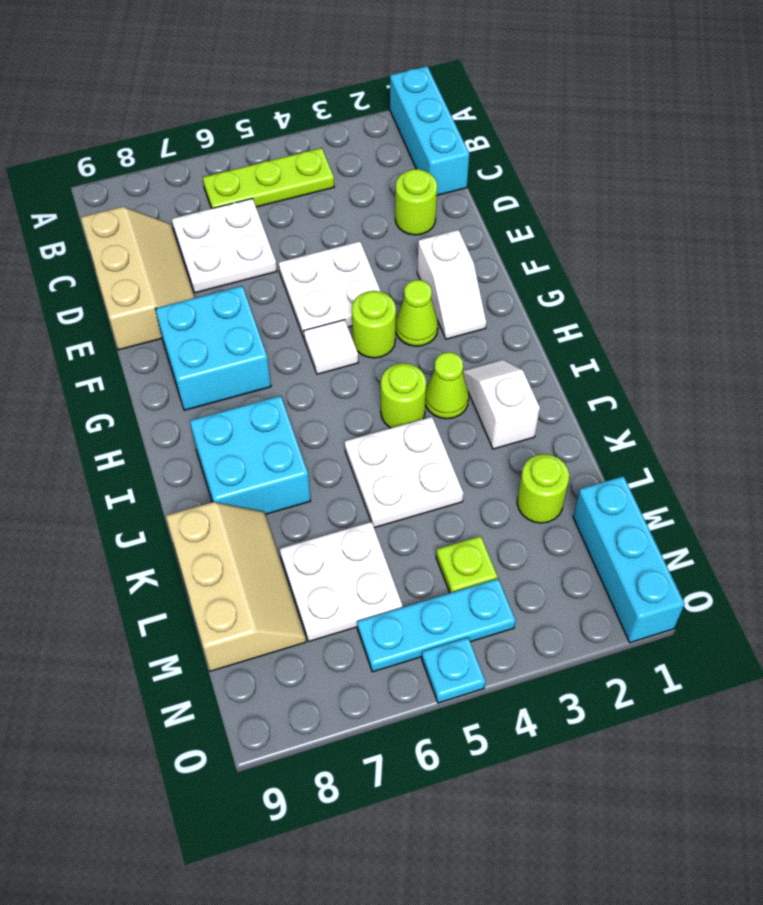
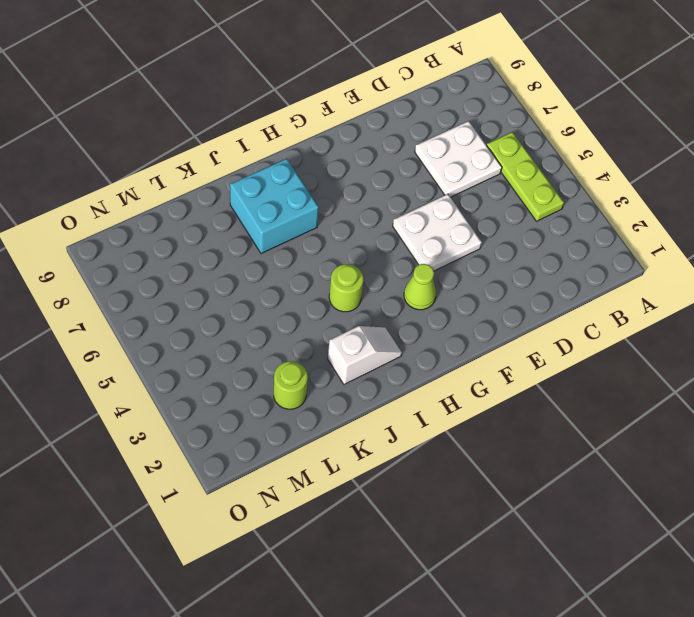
none -> cyan brick A1:C1 level 1
none -> tan slope C8:E9 level 1 top 9
none -> lime round brick D2 level 1

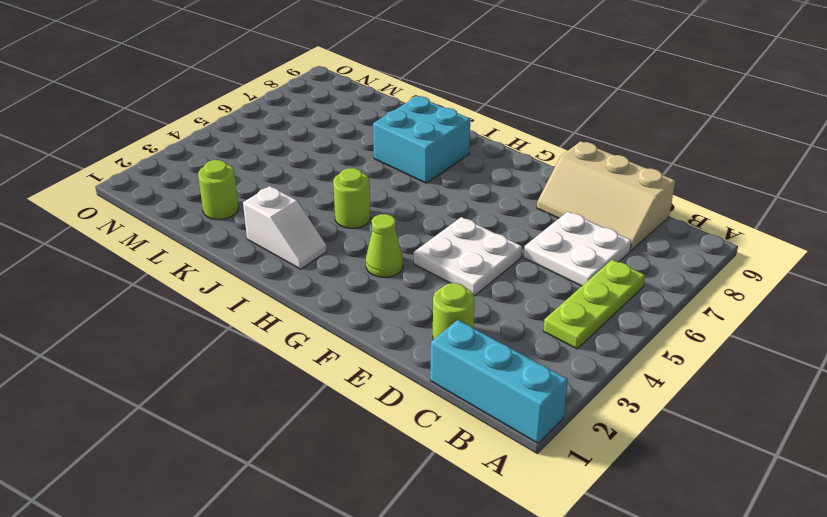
none -> white slope F2:G2 level 1 top F
none -> cyan brick F7:G8 level 1
none -> lime round brick G4 level 1

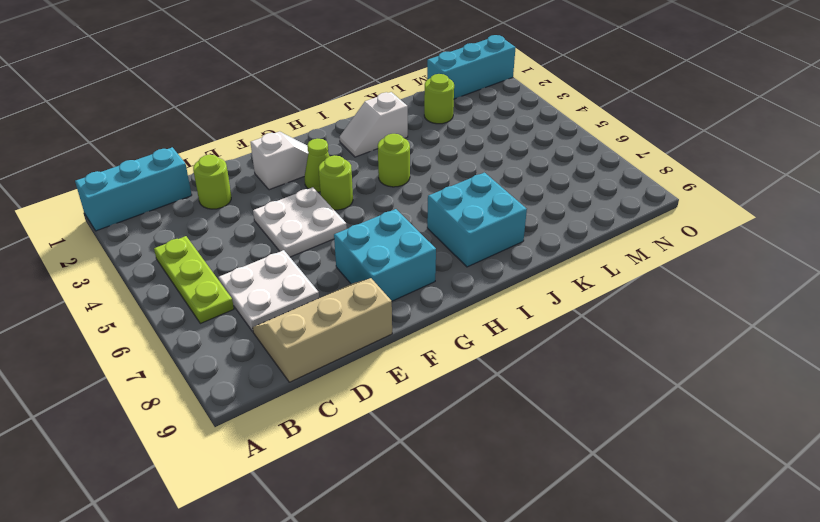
none -> white tile G5 level 1
none -> lime cone I3 level 1
none -> white plate J4:K5 level 1

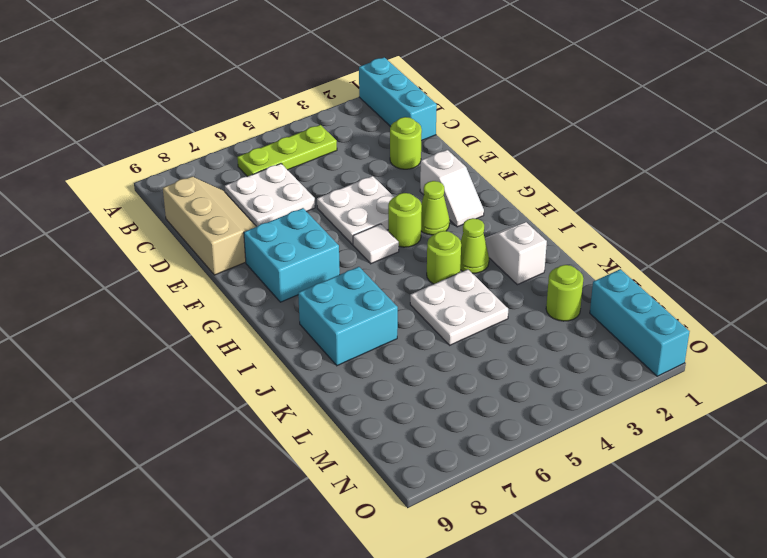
none -> tan slope K8:M9 level 1 top 9
none -> white plate L6:M7 level 1
none -> lime plate M4 level 1

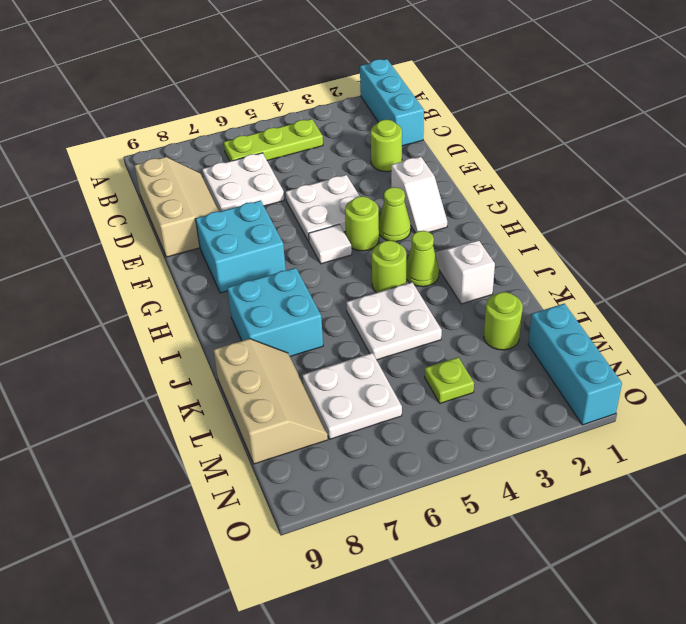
none -> cyan plate N4:N6 level 1
none -> cyan plate O5 level 1

